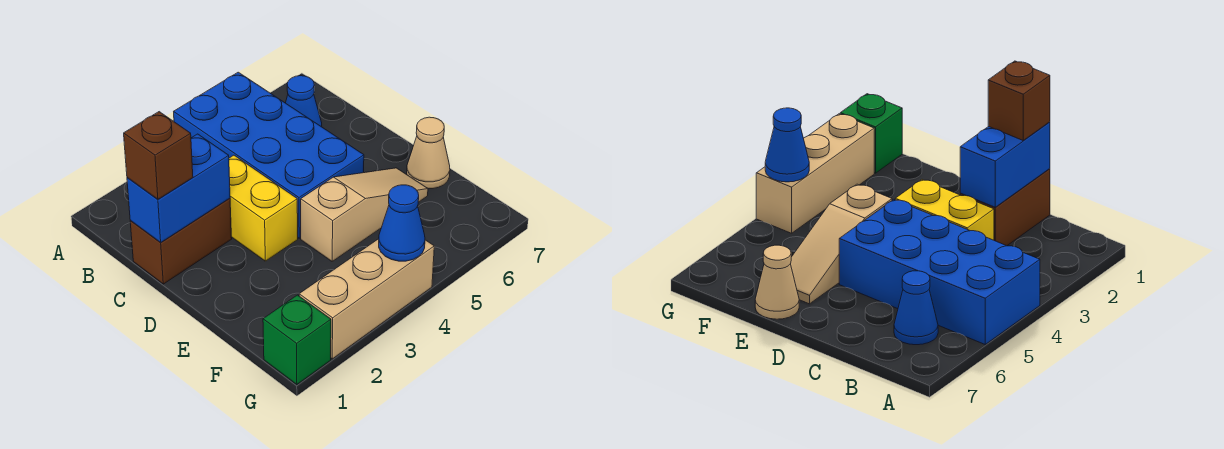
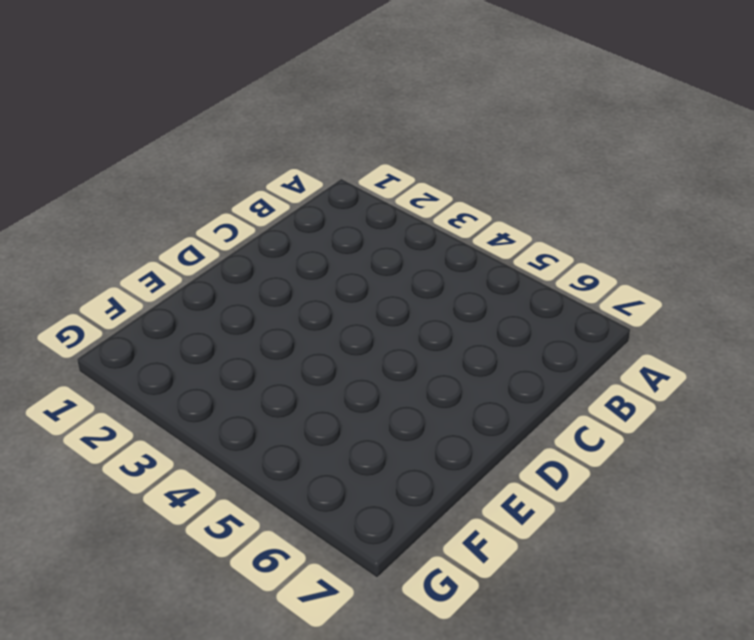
none -> blue brick A4:D5 level 1
none -> blue cone B6 level 1

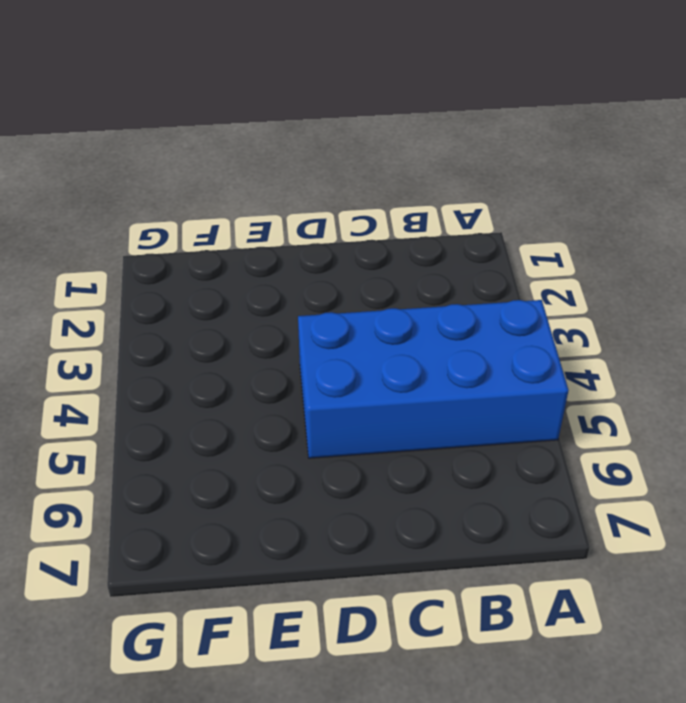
none -> blue cone B6 level 1
none -> brown brick C1:C2 level 1

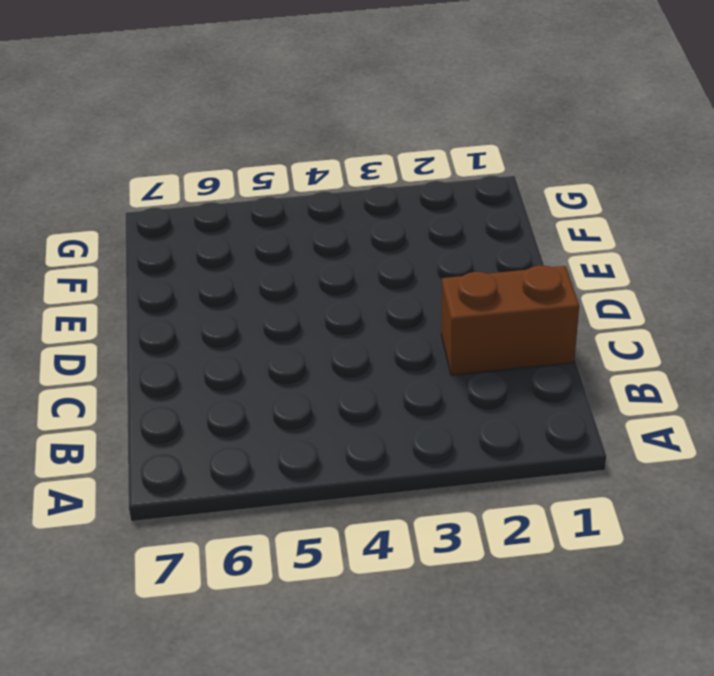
none -> blue brick A4:D5 level 1
none -> blue cone B6 level 1

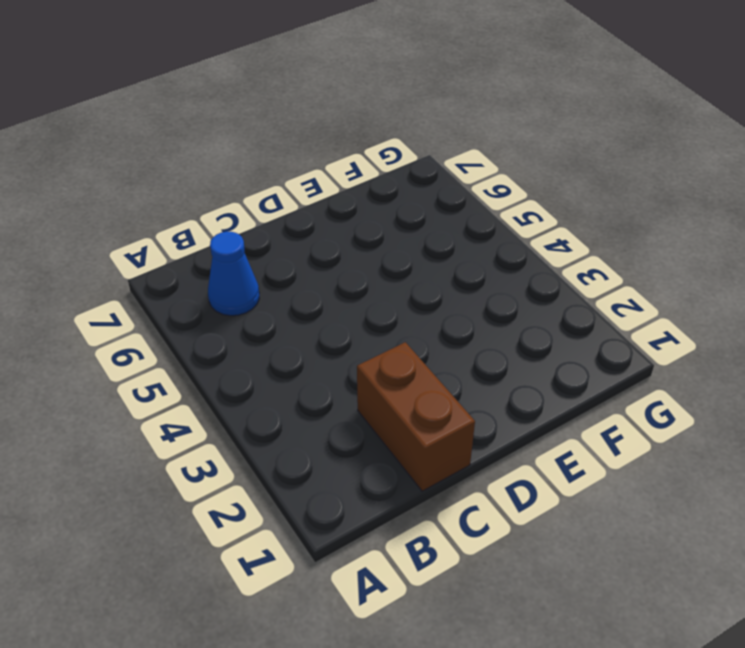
none -> blue brick A4:D5 level 1
none -> yellow brick C3:D3 level 1

